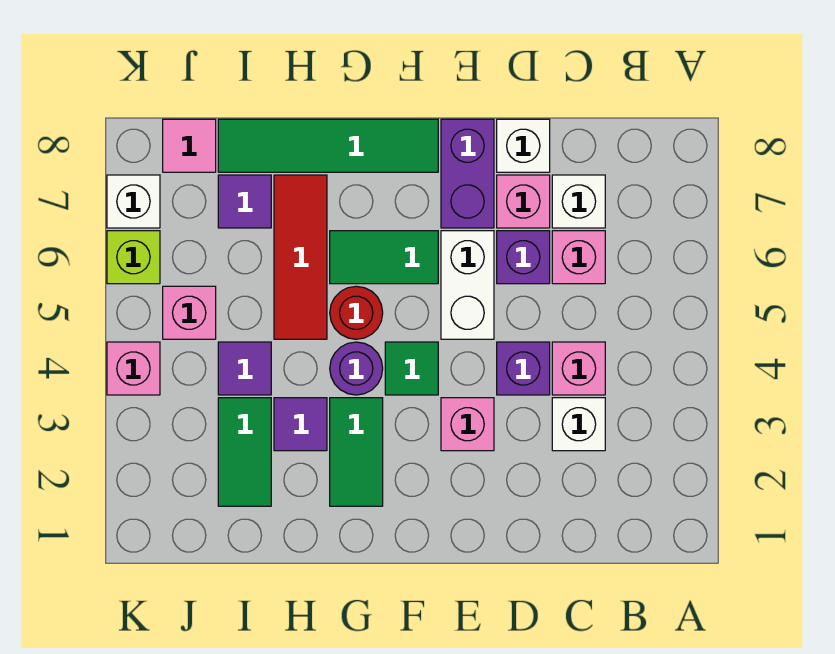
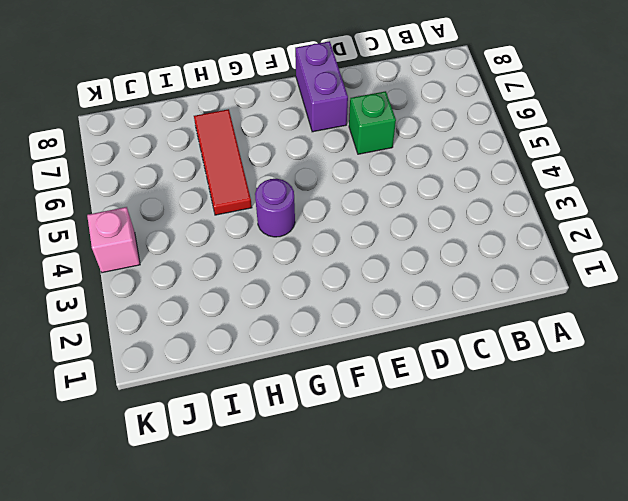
green brick D6 level 1 -> purple brick D6 level 1
none -> white brick C3 level 1
none -> pink brick C4 level 1
none -> pink brick C6 level 1

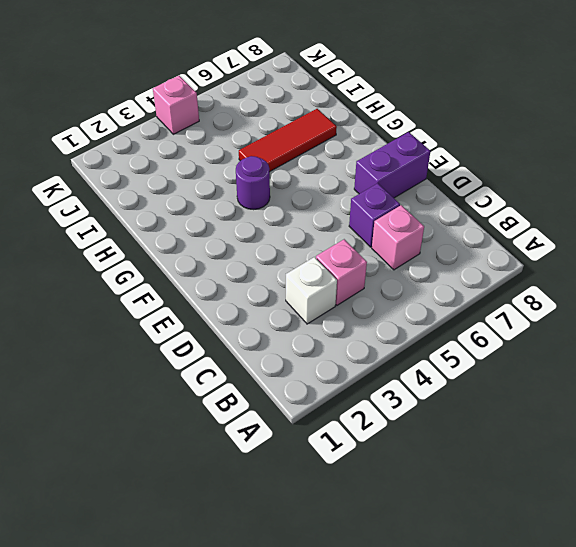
none -> white brick C7 level 1
none -> purple brick D4 level 1
none -> pink brick D7 level 1

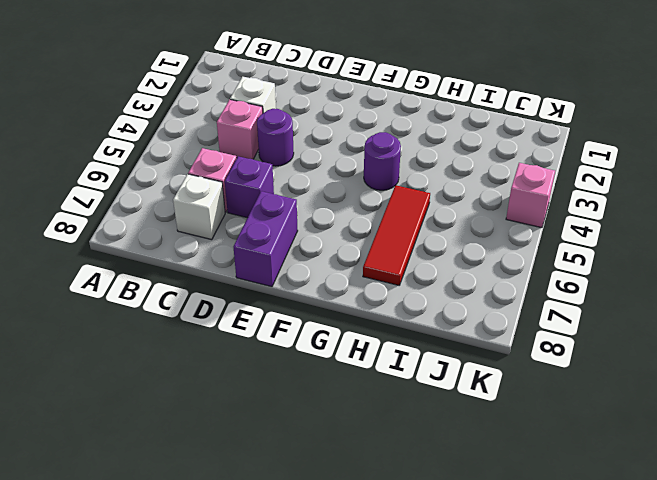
purple round brick D4 level 1 -> purple brick D4 level 1
none -> pink brick D7 level 1
none -> white brick D8 level 1
none -> pink brick E3 level 1

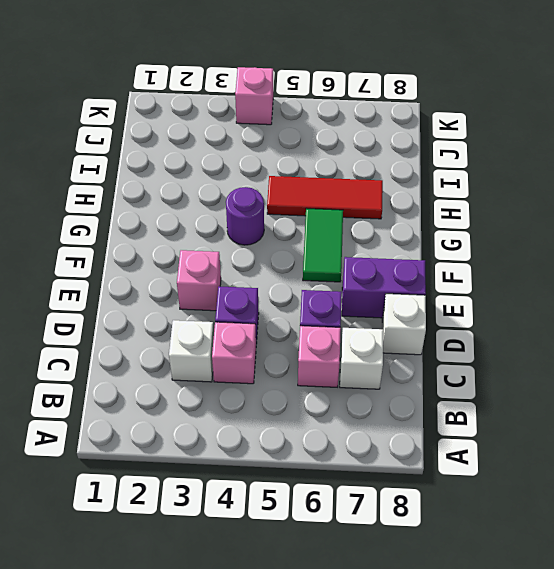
none -> pink brick D7 level 1
none -> white brick E5:E6 level 1
none -> green tile F4 level 1

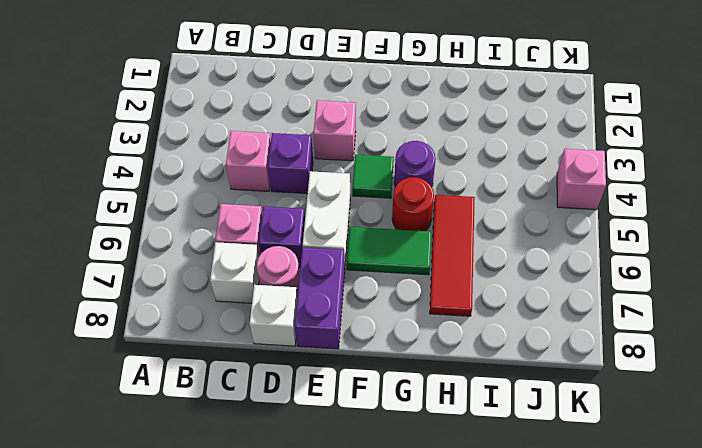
pink round brick D7 level 1 -> pink brick D7 level 1
none -> white brick C3 level 1
none -> green tile F8:I8 level 1
none -> green tile G2:G3 level 1

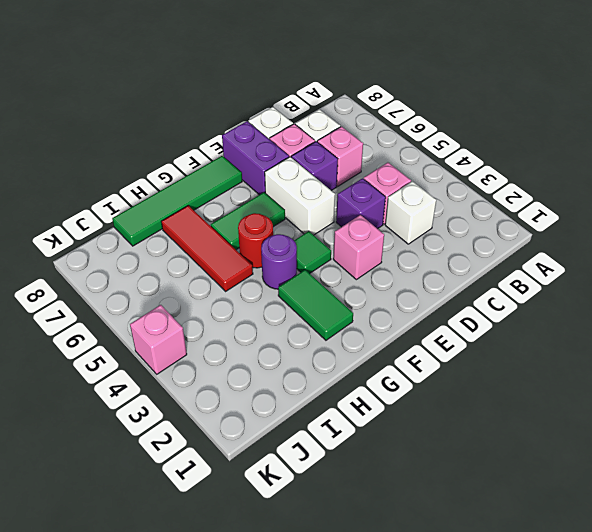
none -> purple tile H3 level 1
none -> green tile I2:I3 level 1
none -> purple tile I4 level 1

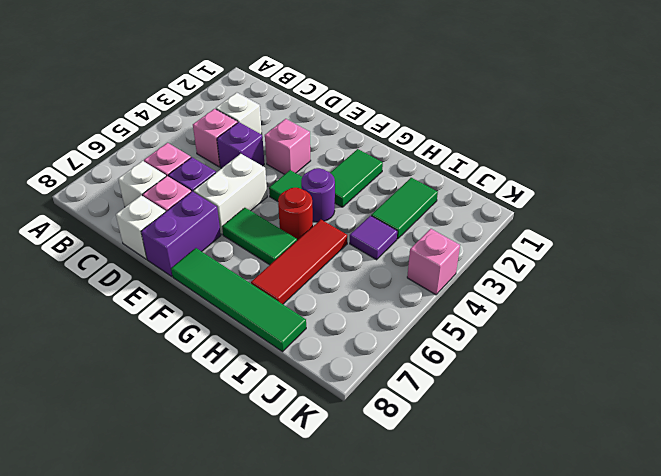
none -> purple tile H3 level 1
none -> purple tile I7 level 1
none -> pink brick J5 level 1

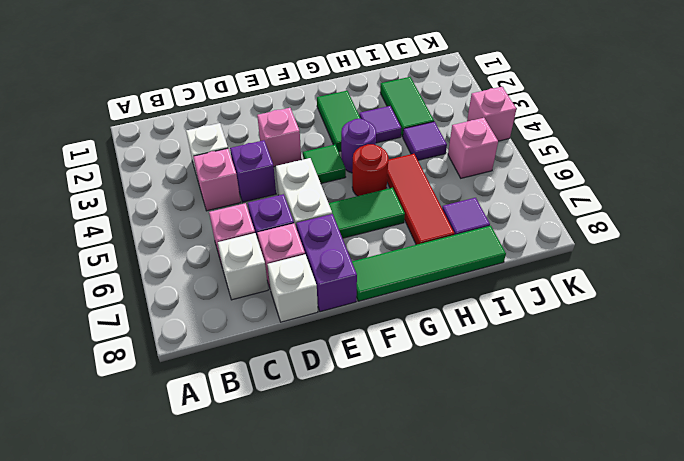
none -> pink tile J8 level 1
none -> lime brick K6 level 1
none -> white brick K7 level 1

